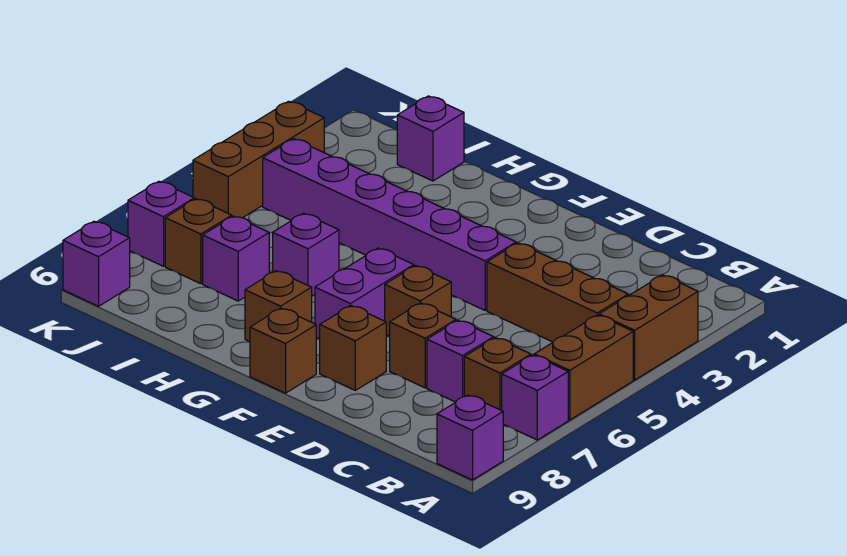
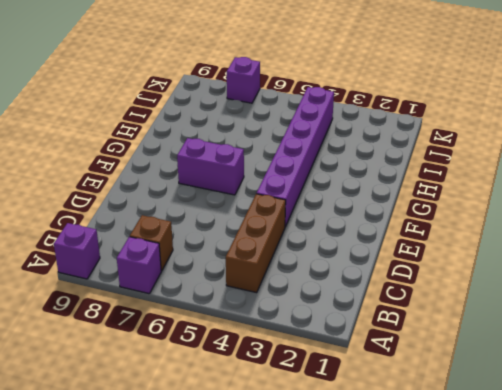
none -> brown brick A3:A4 level 1
none -> brown brick A5:A6 level 1
none -> purple brick C7 level 1

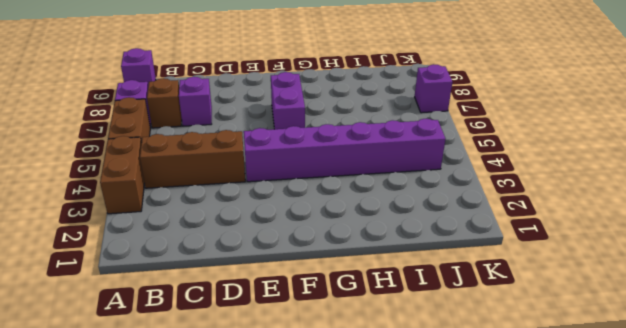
none -> brown brick D7 level 1
none -> brown brick E6 level 1
none -> brown brick E8 level 1

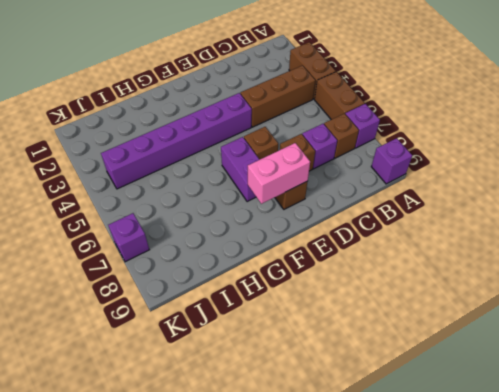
pink brick E8:F8 level 2 -> none
none -> brown brick F9 level 1
none -> brown brick G8 level 1
none -> purple brick H6 level 1

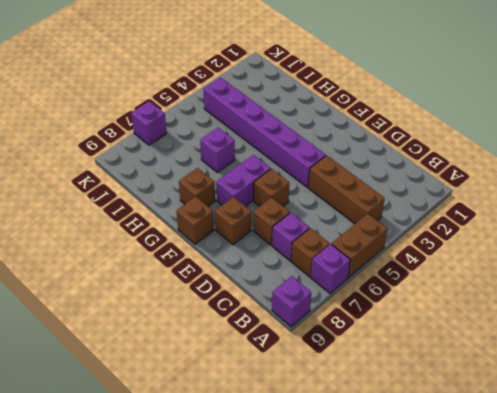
none -> brown brick A3:A4 level 1
none -> purple brick I1 level 1
none -> purple brick I7 level 1

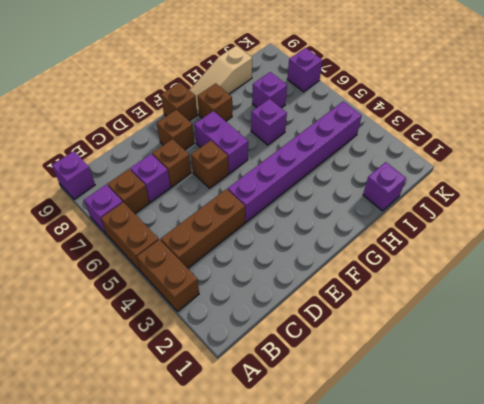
tan slope G9:I9 level 1 top I -> none
none -> brown brick J7 level 1
none -> brown brick K3:K5 level 1
none -> purple brick K9 level 1

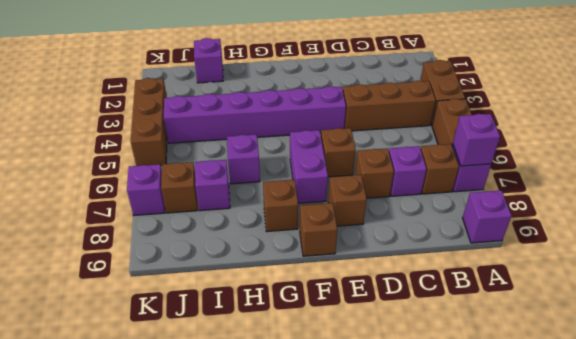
purple brick A7 level 2 -> purple brick K9 level 1

